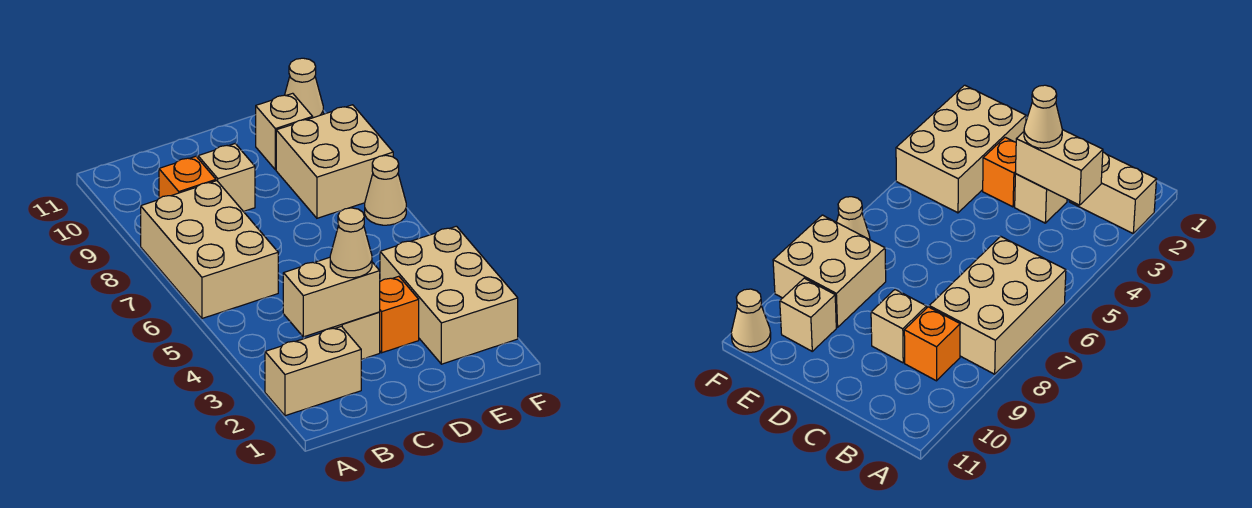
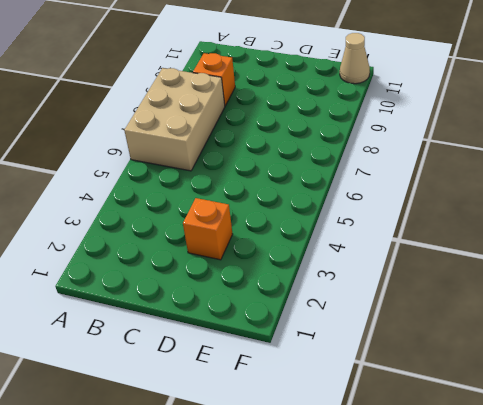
none -> tan brick A2:B2 level 1
none -> tan brick C3 level 1
none -> tan brick C9 level 1

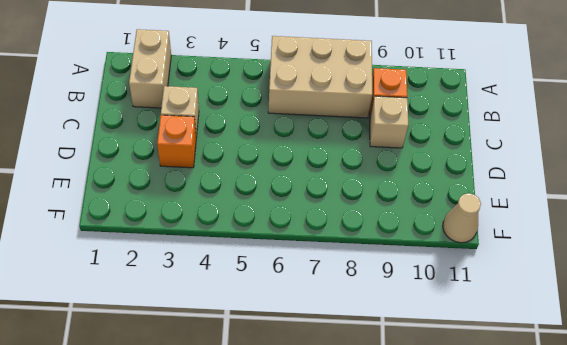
none -> tan brick E2:F4 level 1
none -> tan brick E8:F9 level 1
none -> tan brick E10 level 1

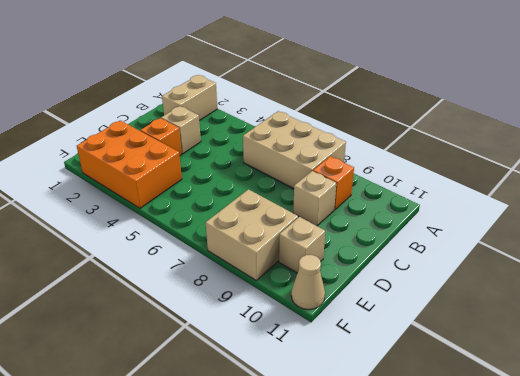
orange brick E2:F4 level 1 -> tan brick E2:F4 level 1
none -> tan cone F7 level 1
none -> tan brick B3:C3 level 2
none -> tan cone C3 level 3

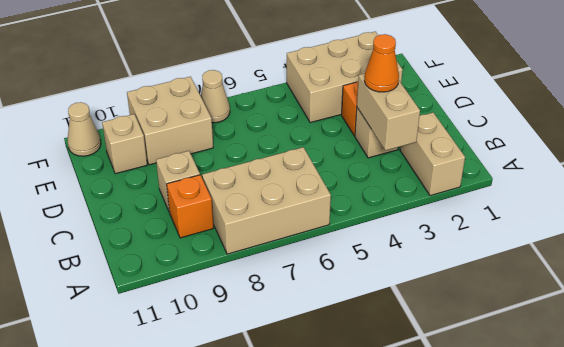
orange cone C3 level 3 -> tan cone C3 level 3

